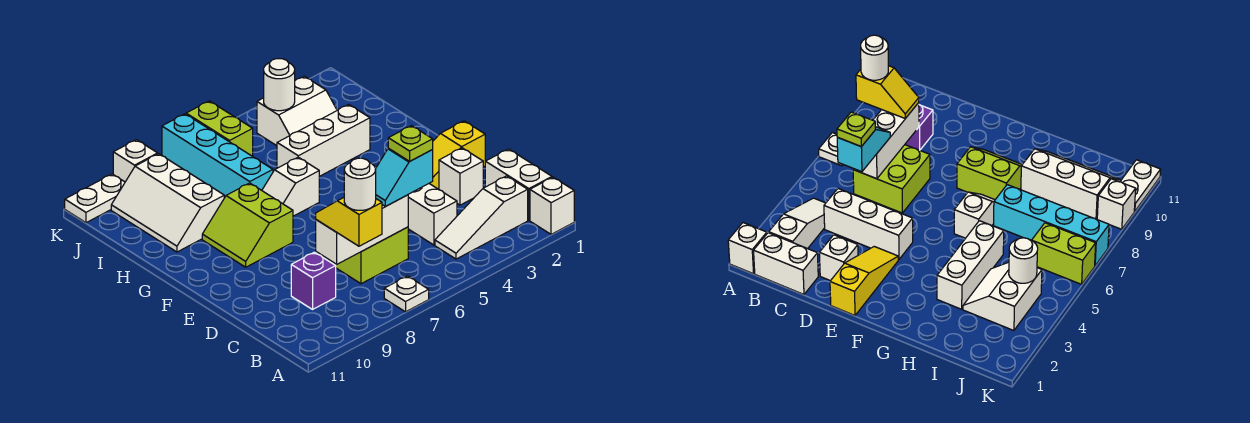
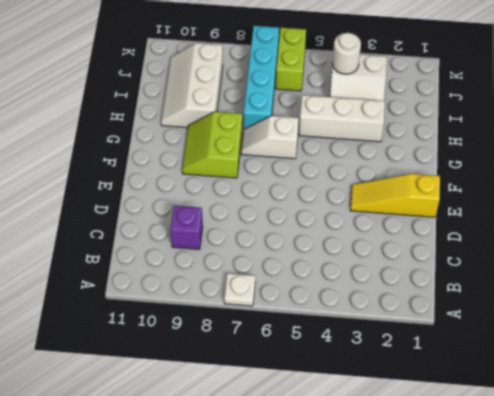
none -> white brick A1 level 1
none -> white brick B1:C1 level 1
none -> white slope B2:B4 level 1 top 2

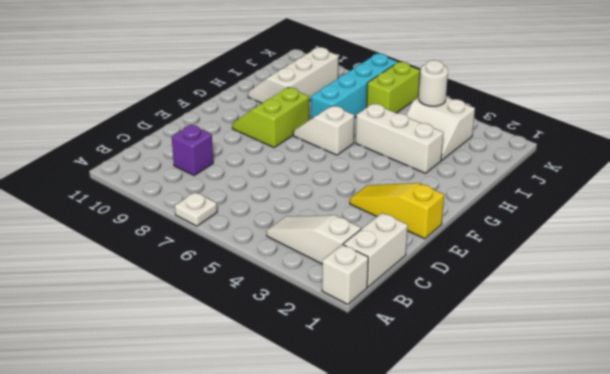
none -> white brick C4:E4 level 1
none -> lime brick C6:D7 level 1
none -> white brick D2 level 1

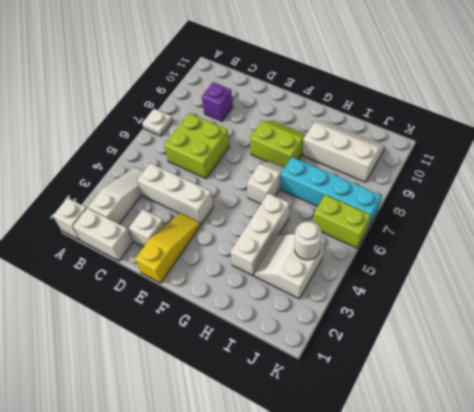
none -> white brick K9 level 1
none -> white plate K10:K11 level 1
none -> white brick C6:C8 level 2

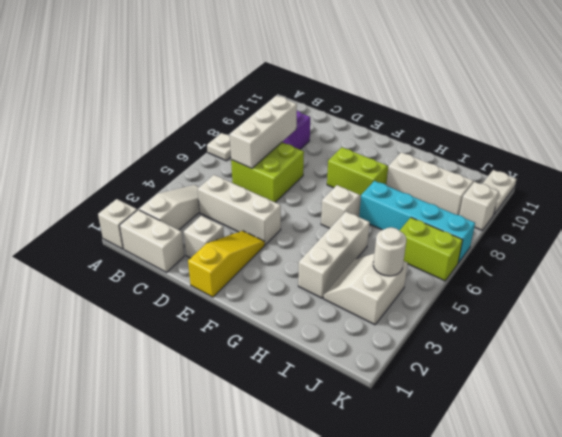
none -> yellow slope B8:C8 level 3 top B
none -> cyan slope C5:C6 level 3 top 5
none -> white round brick B8 level 4

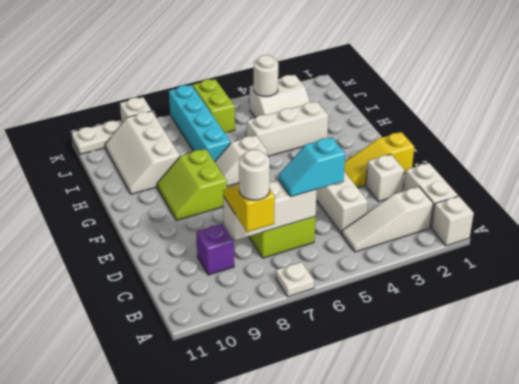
none -> lime plate C5 level 4

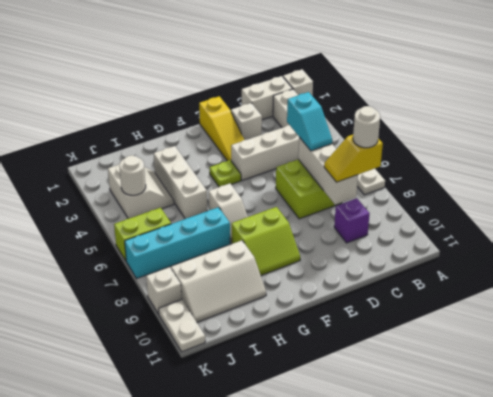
lime plate F4 level 1 -> lime plate C5 level 4

